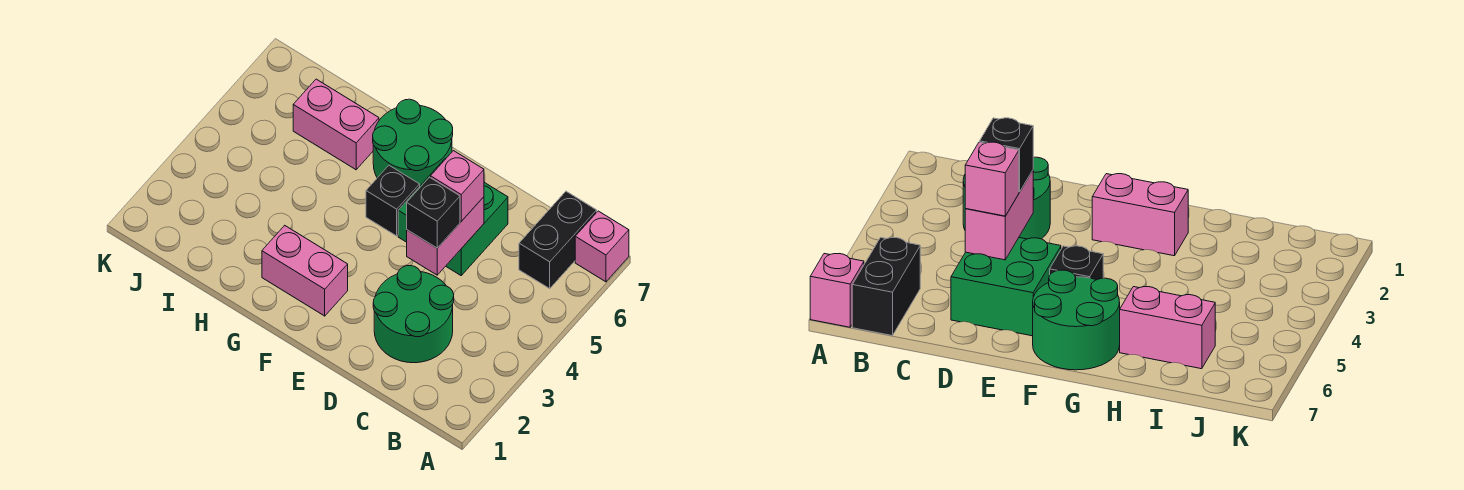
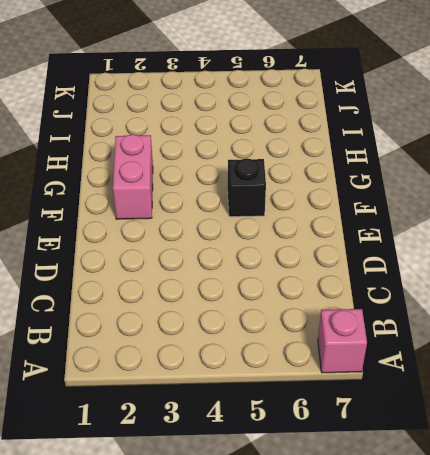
none -> black brick B6:B7 level 1
none -> green round brick C2:D3 level 1

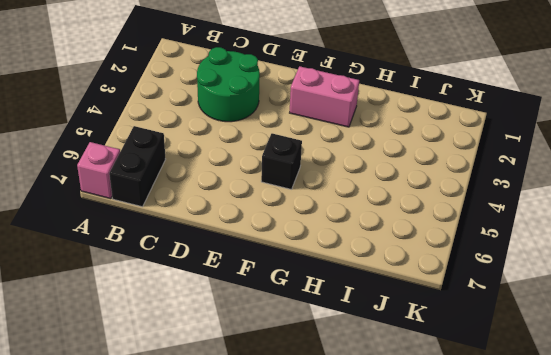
none -> green brick D5:E6 level 1
none -> green round brick F6:G7 level 1

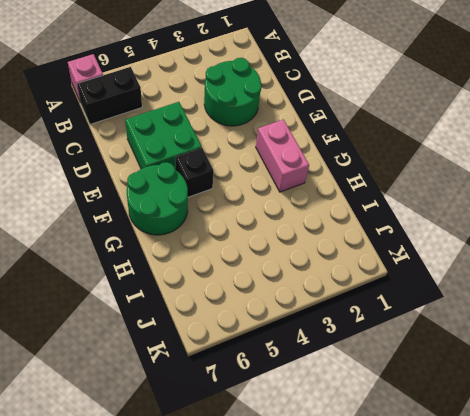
none -> pink brick H6:I6 level 1
none -> pink brick D4:D5 level 2

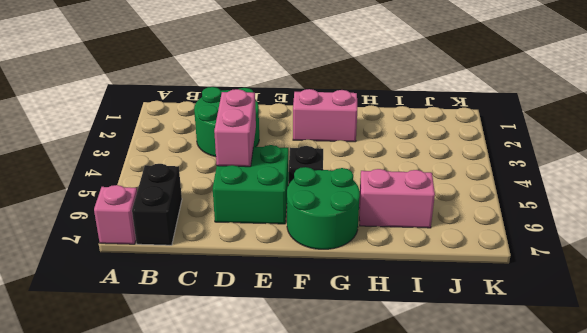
none -> black brick D4 level 3
none -> pink brick D5 level 3

